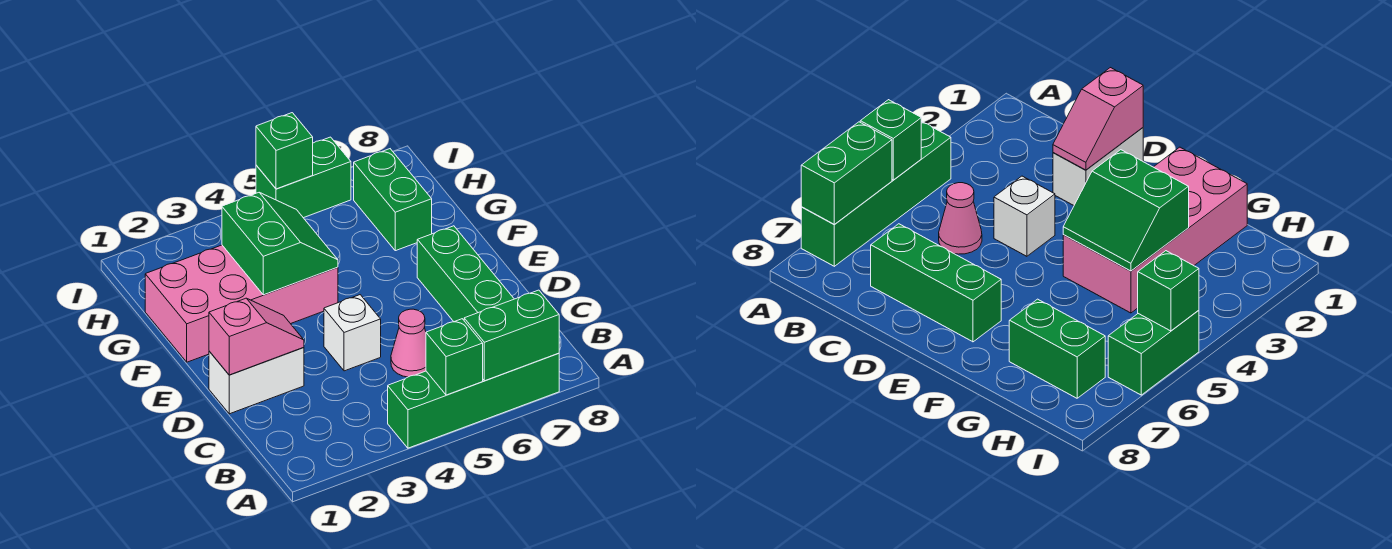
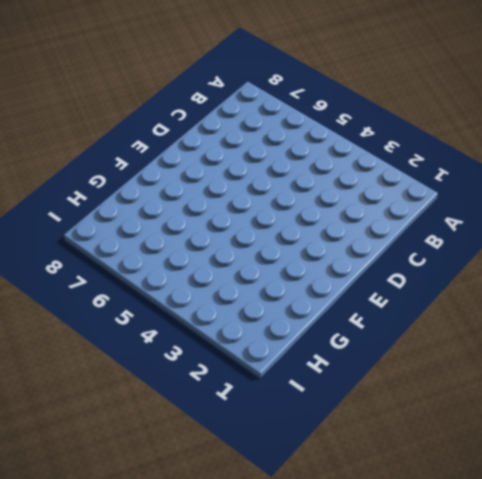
none -> green brick A4:A7 level 1
none -> pink cone C5 level 1
none -> green brick C7:E7 level 1

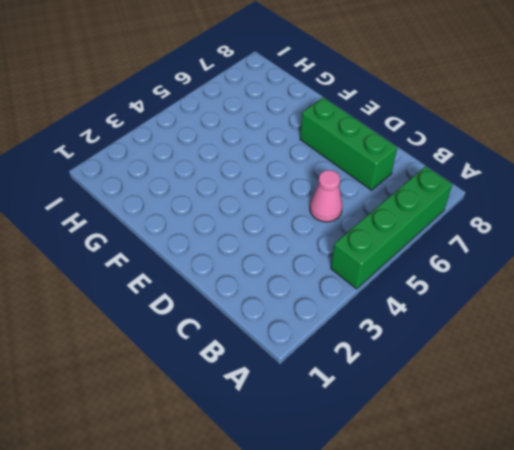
none -> white brick D1:D2 level 1
none -> white brick D4 level 1
none -> pink brick F1:G4 level 1

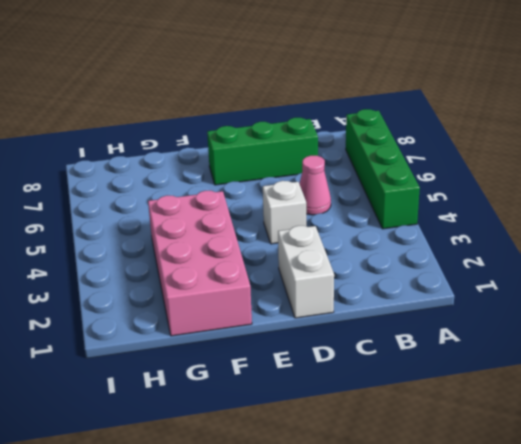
none -> green brick G7:H7 level 1
none -> green brick I5:I6 level 1
none -> green brick A5 level 2

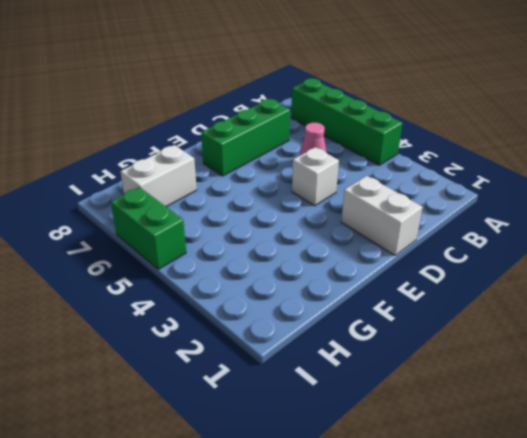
white brick G7:H7 level 1 -> green brick G7:H7 level 1
none -> pink brick F1:G4 level 1
none -> green brick A5 level 2
none -> green brick A6:A7 level 2

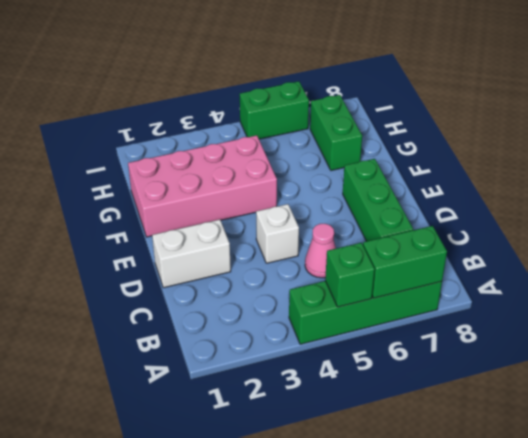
none -> pink slope D1:D2 level 2 top 1
none -> green slope F3:G4 level 2 top 3
none -> green brick I5 level 2

